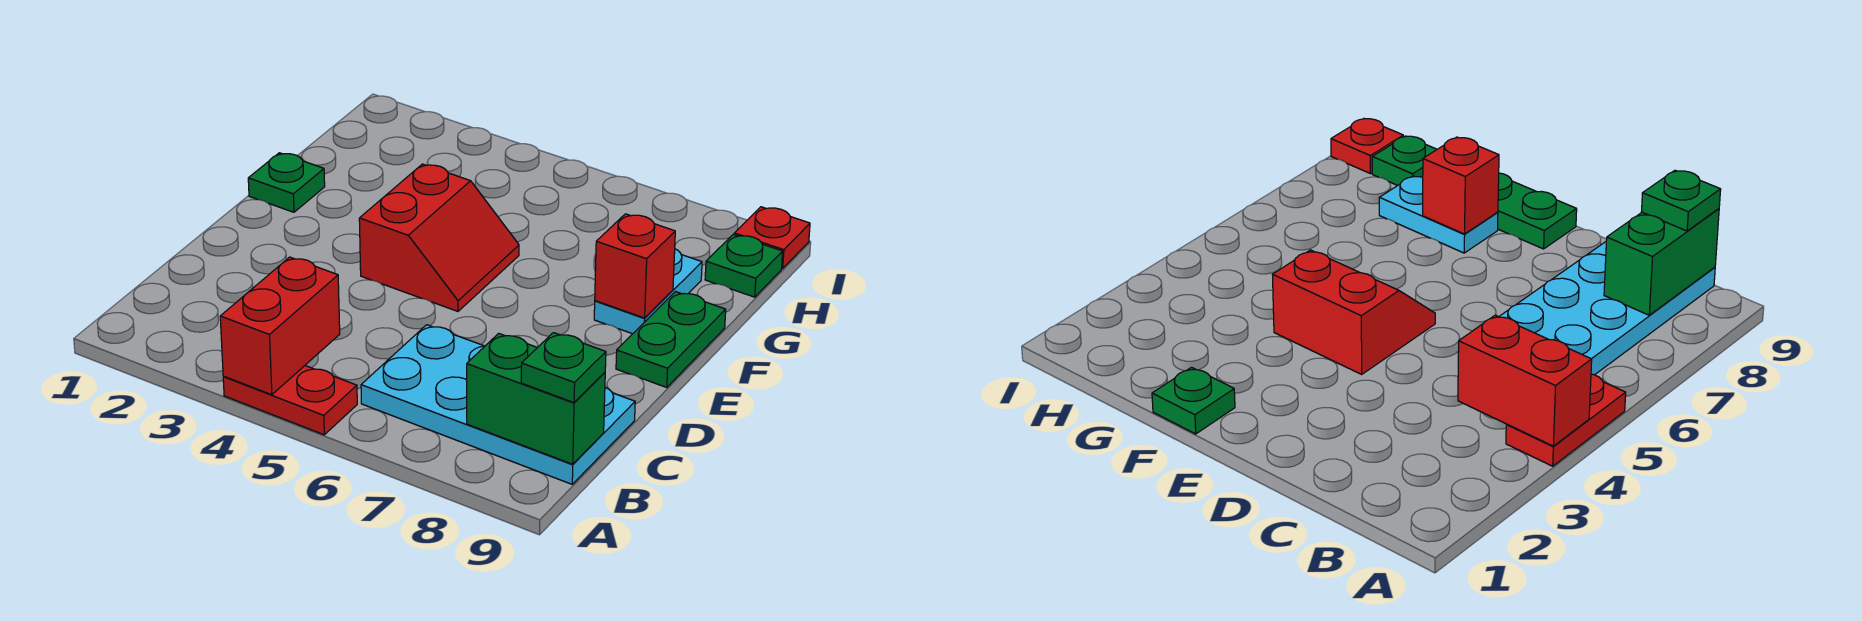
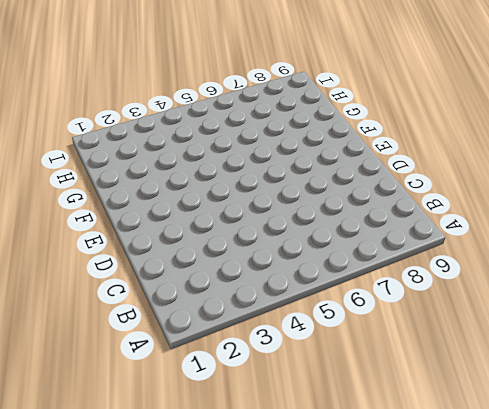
none -> red plate A4:A5 level 1
none -> cyan plate B6:C9 level 1
none -> red slope E4:F5 level 1 top 4

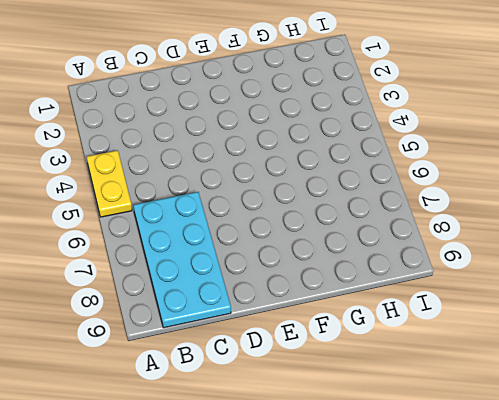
yellow plate A4:A5 level 1 -> red plate A4:A5 level 1
none -> red slope E4:F5 level 1 top 4
none -> green plate E9:F9 level 1
none -> green plate F1 level 1

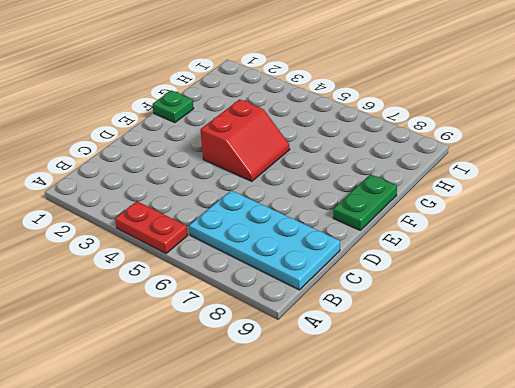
none -> cyan plate F8:G8 level 1
none -> green plate H9 level 1
none -> red plate I9 level 1

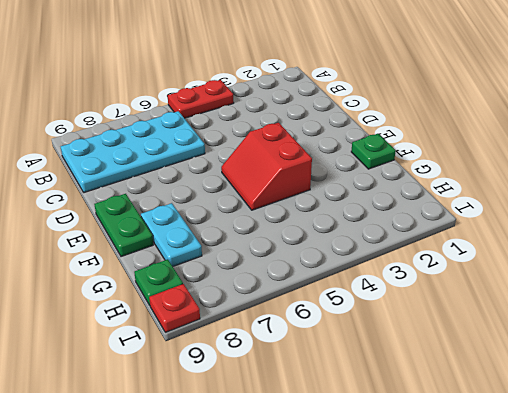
none -> red brick A4:B4 level 2
none -> green brick B8:B9 level 2
none -> red brick F8 level 2

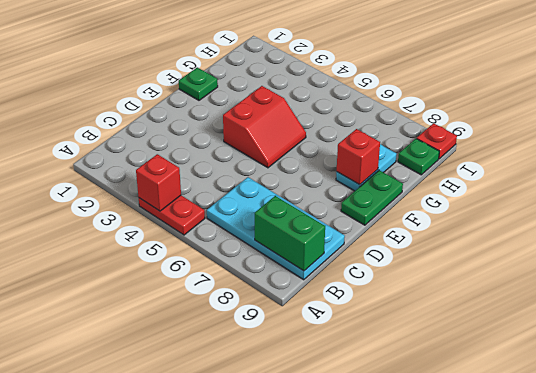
red brick A4 level 2 -> red brick A4:B4 level 2
none -> green plate B9 level 3

